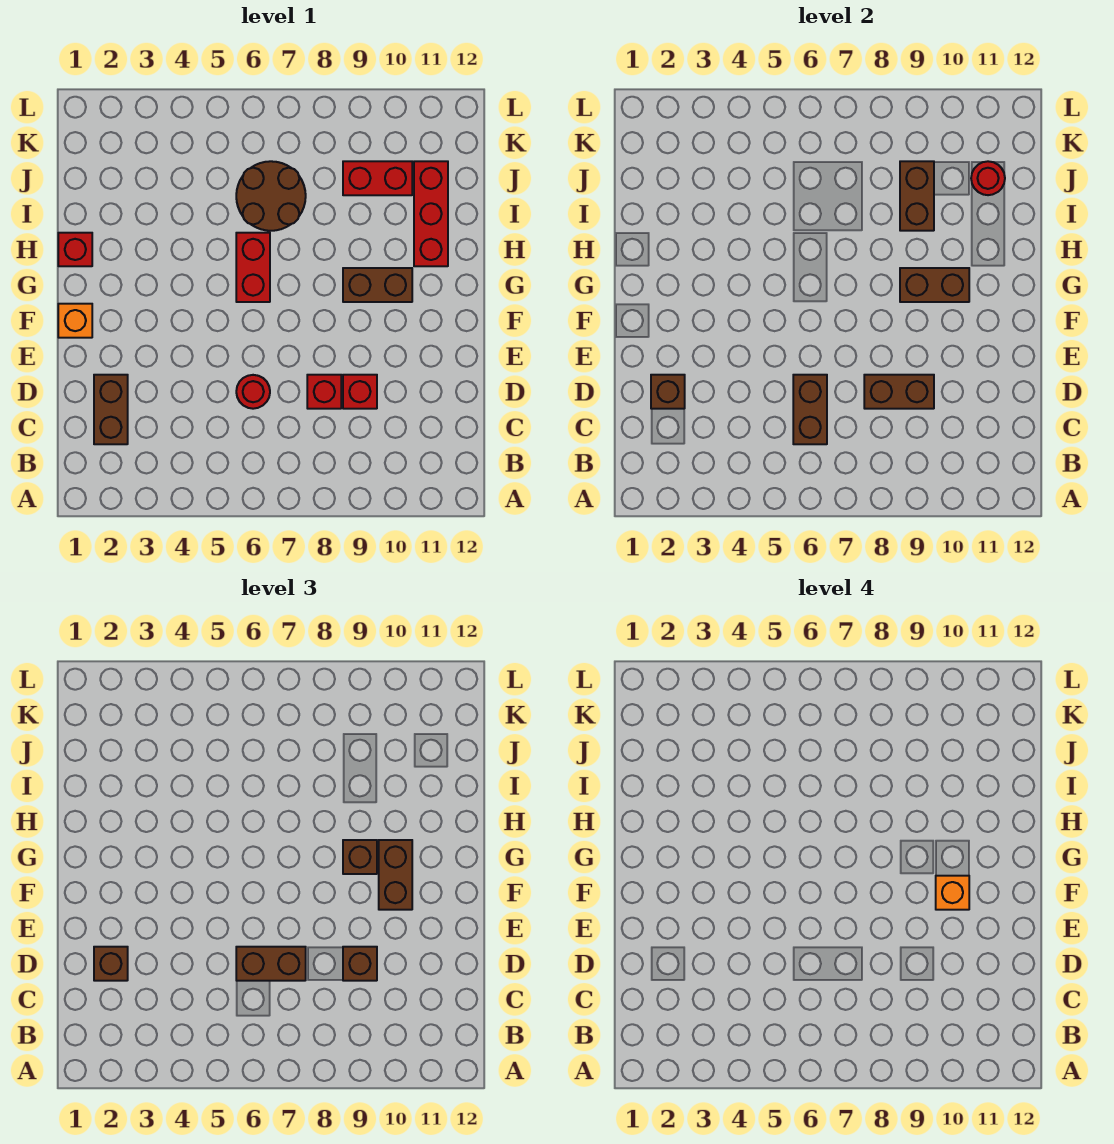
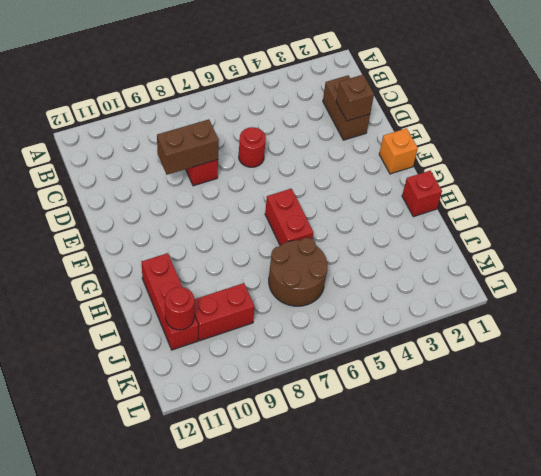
none -> red brick D9 level 1
none -> brown brick G9:G10 level 1
none -> brown brick C6:D6 level 2

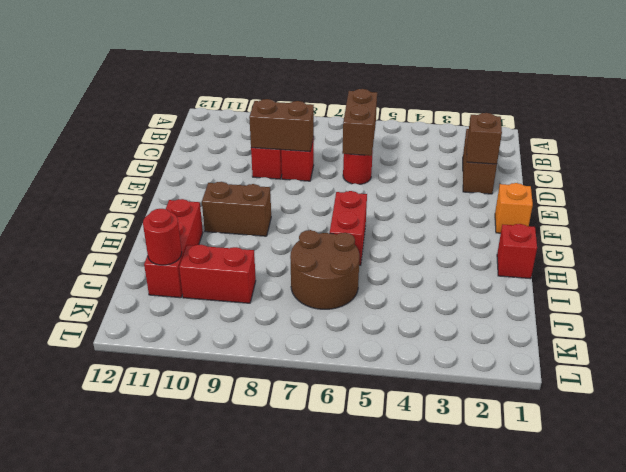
none -> brown brick G9:G10 level 2
none -> brown brick I9:J9 level 2
none -> brown brick D2 level 3

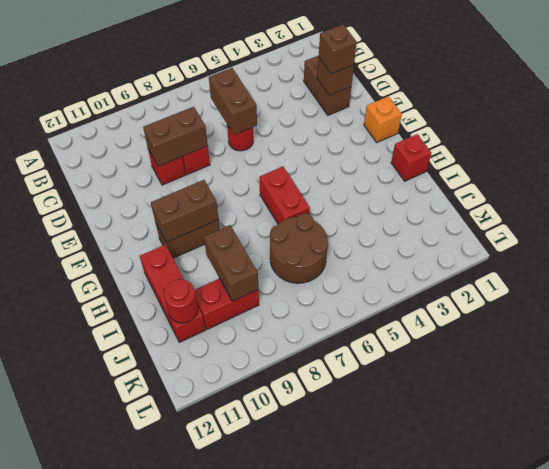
none -> brown brick D6:D7 level 3
none -> brown brick D9 level 3
none -> brown brick F10:G10 level 3

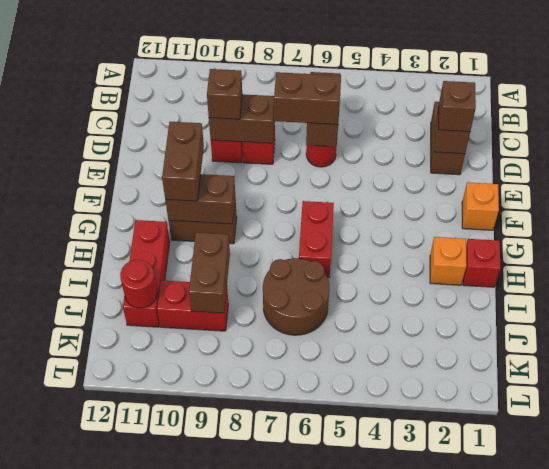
orange brick H2 level 1 -> orange brick F10 level 4
none -> brown brick G9 level 3

